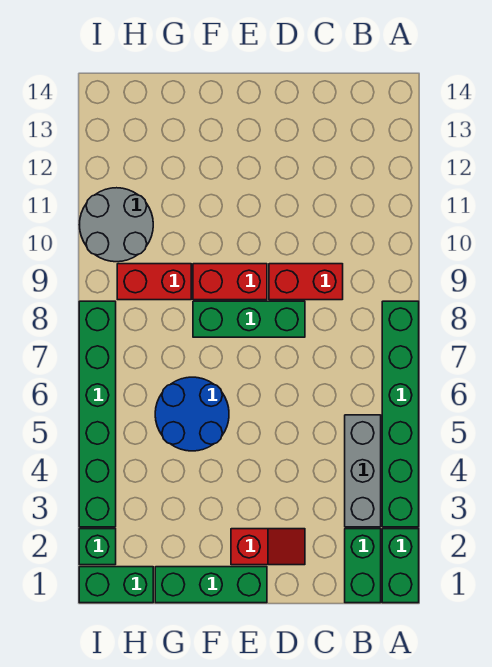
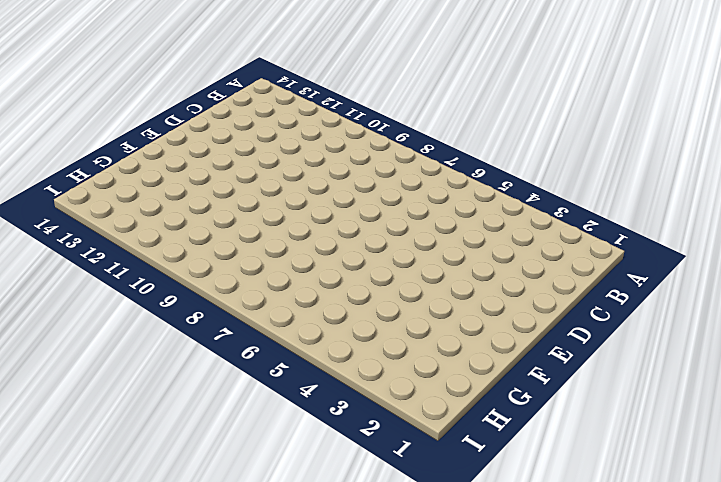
none -> green brick A1:A2 level 1
none -> green brick A3:A8 level 1
none -> green brick B1:B2 level 1

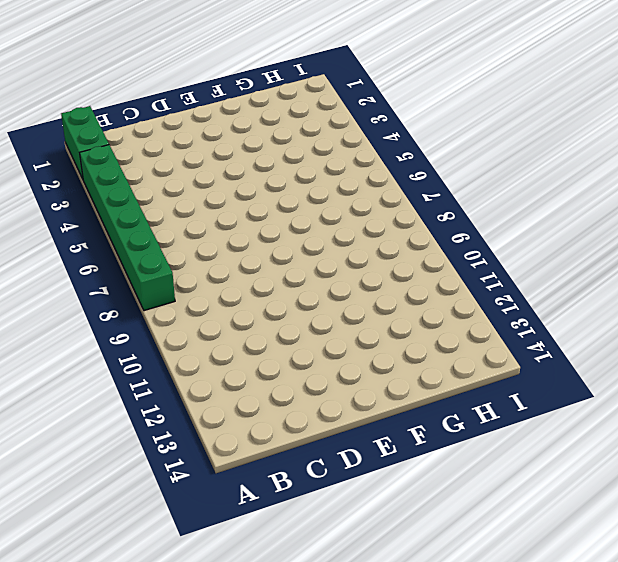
none -> green brick B1:B2 level 1
none -> grey brick B3:B5 level 1
none -> red brick C9:D9 level 1

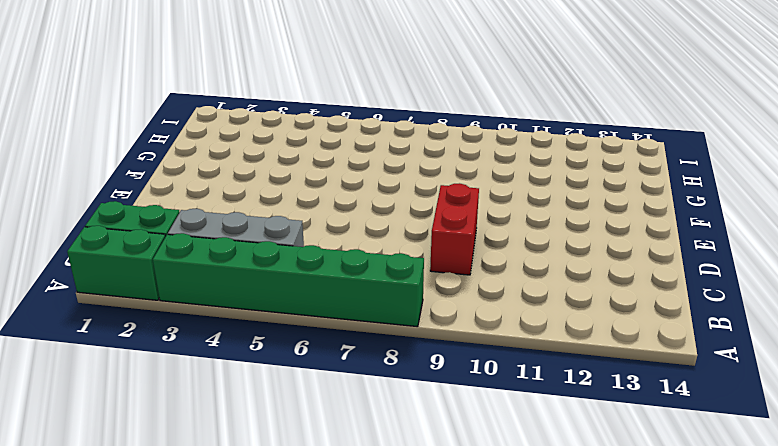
none -> red slope D2:E2 level 1 top E
none -> green brick D8:F8 level 1
none -> green brick E1:G1 level 1

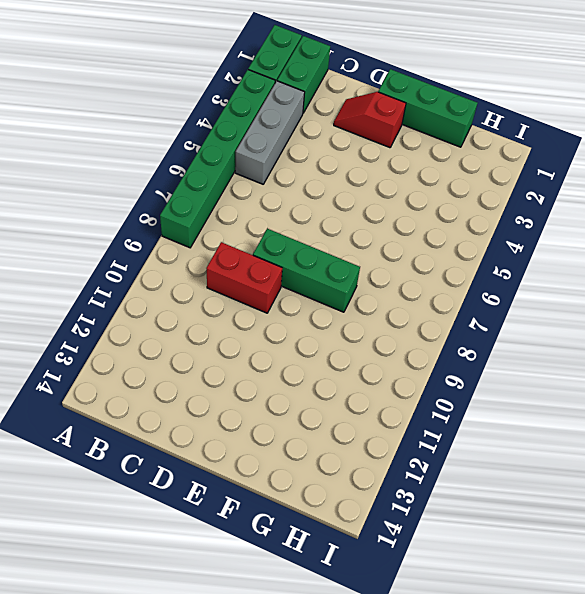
none -> red brick E9:F9 level 1
none -> blue round brick F5:G6 level 1
none -> red brick G9:H9 level 1

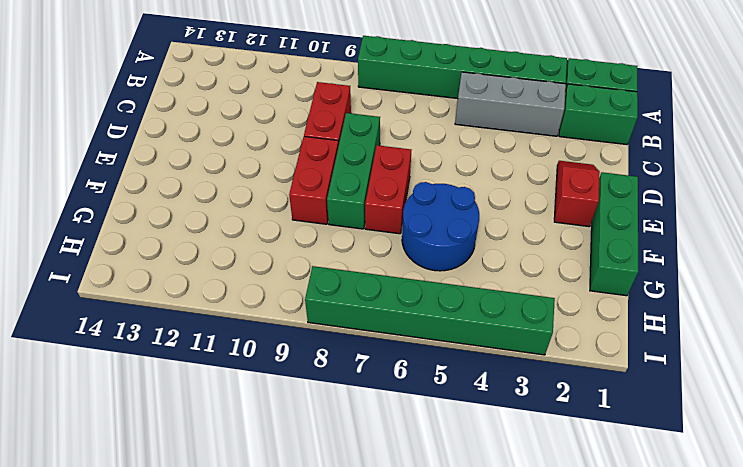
red brick E7:F7 level 1 -> red brick G9:H9 level 1
none -> green brick H1:I1 level 1
none -> grey round brick H10:I11 level 1
none -> green brick I2 level 1

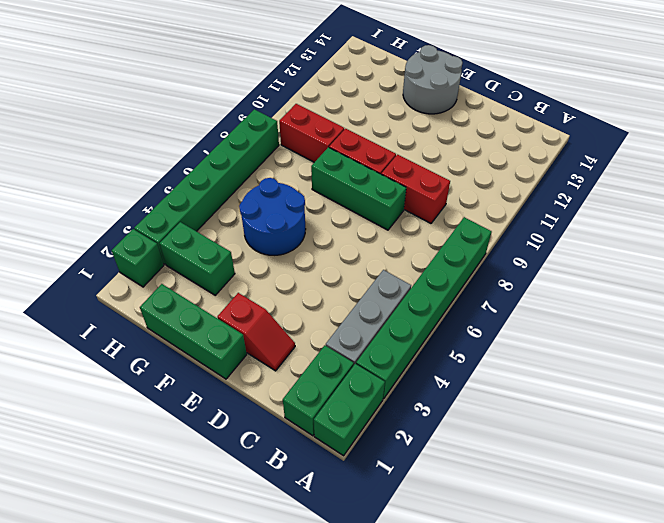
grey round brick E13:F14 level 1 -> grey round brick H10:I11 level 1
green brick G3:H3 level 1 -> green brick H1:I1 level 1

